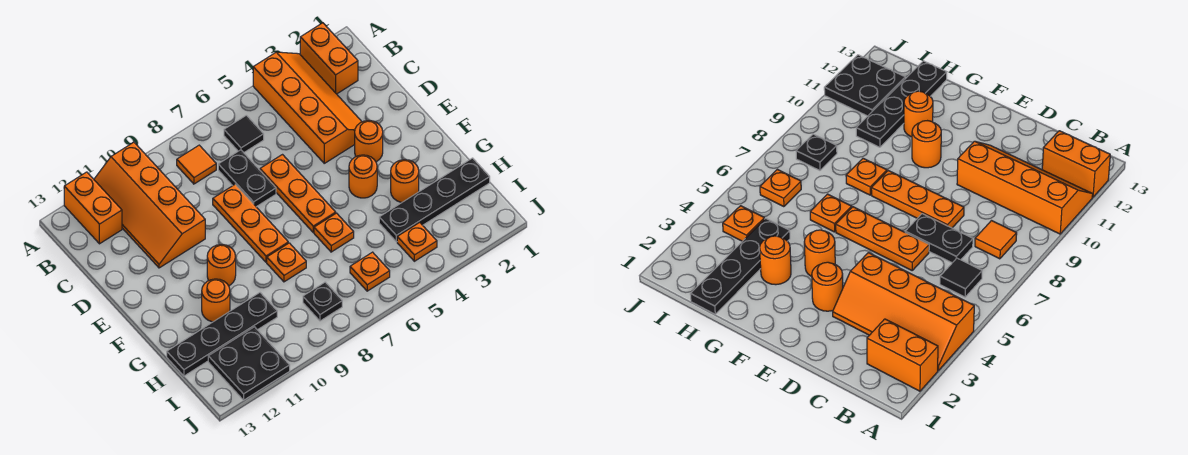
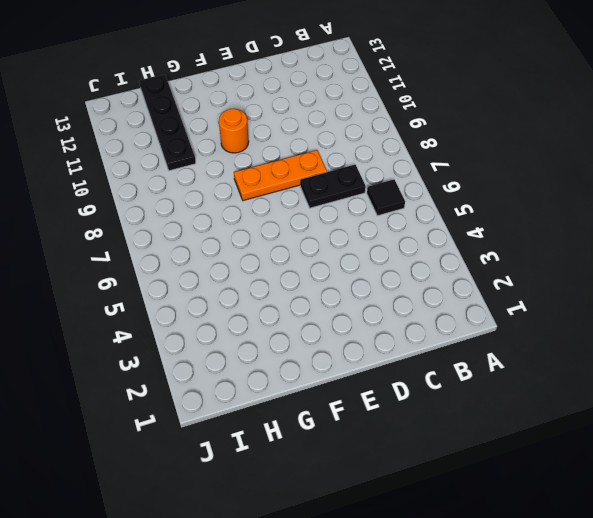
none -> orange brick A2:B2 level 1
none -> orange slope A3:D4 level 1 top 4
none -> orange slope A10:D11 level 1 top 10

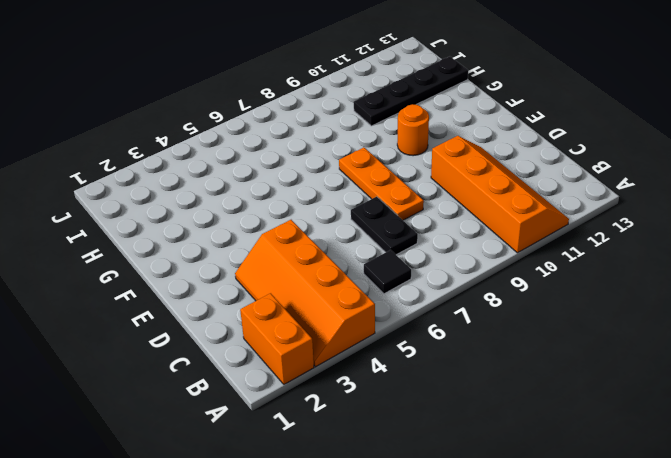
none -> orange brick A12:B12 level 1
none -> orange tile B8 level 1
none -> orange plate D6:F6 level 1

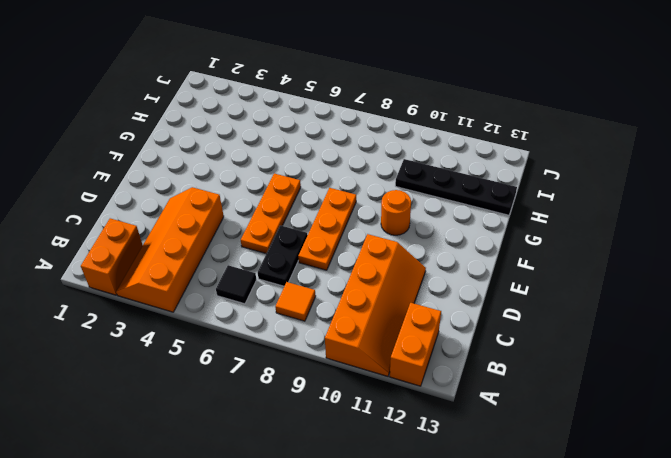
none -> orange round brick E3 level 1
none -> orange round brick F4 level 1
none -> orange round brick G3 level 1

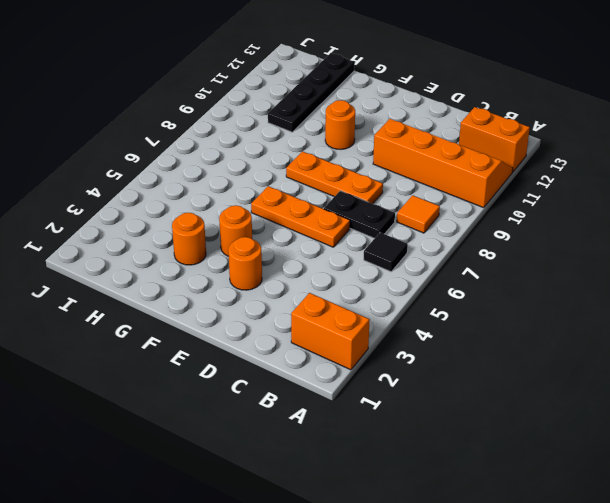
none -> orange slope A3:D4 level 1 top 4
none -> orange plate G6 level 1
none -> orange plate G8 level 1

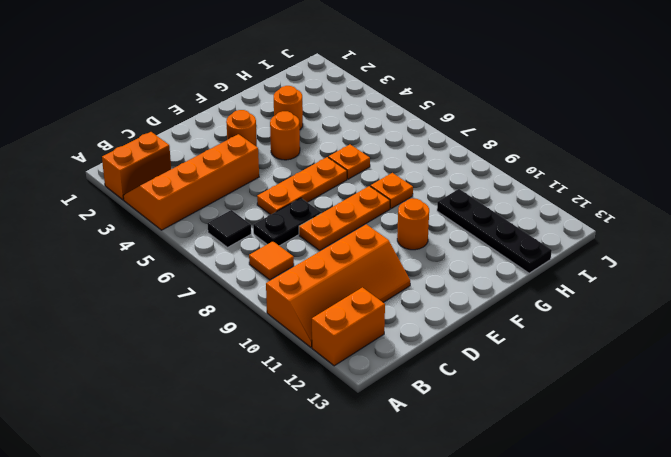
none -> orange round brick G11 level 1
none -> black plate H1:H4 level 1
none -> orange plate I4 level 1

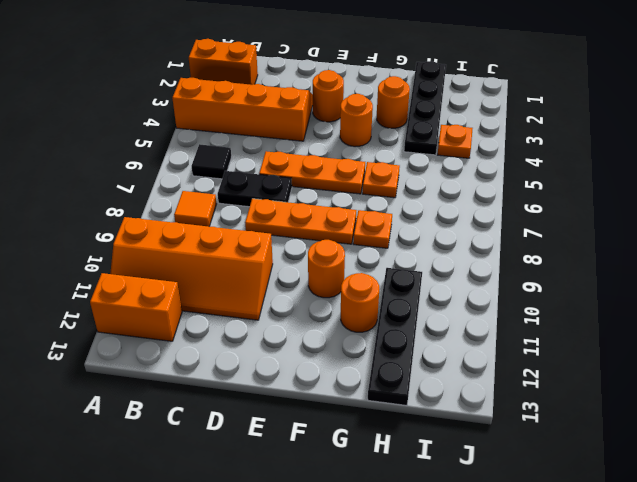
none -> orange plate I6 level 1
none -> black plate I8 level 1
none -> black plate I11:J12 level 1

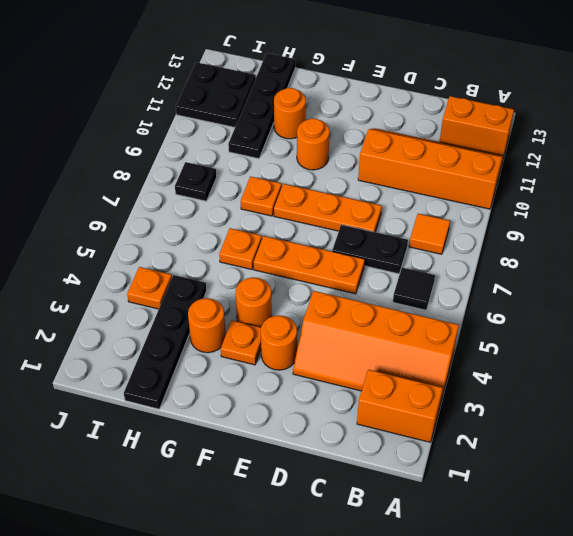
orange plate F3 level 1 -> orange plate I6 level 1

